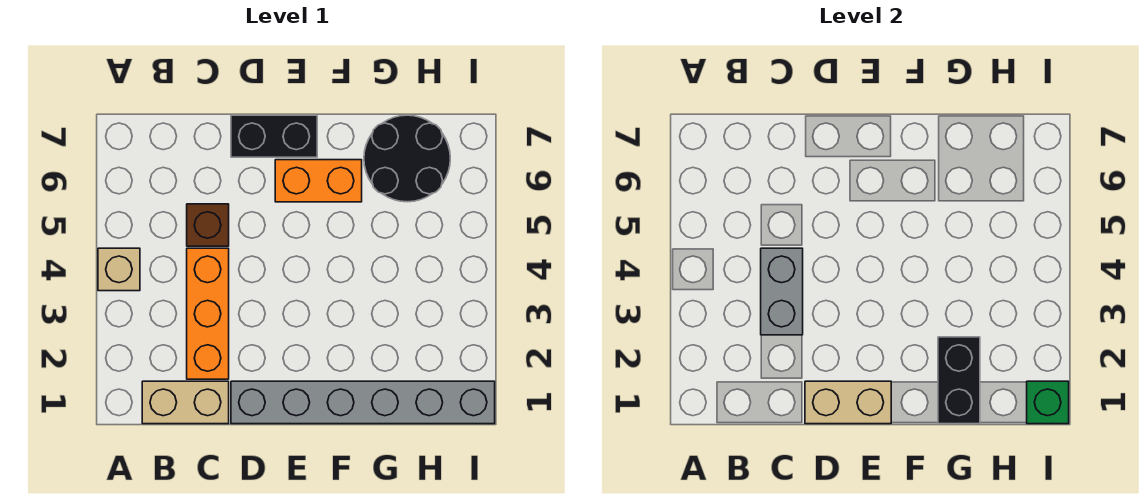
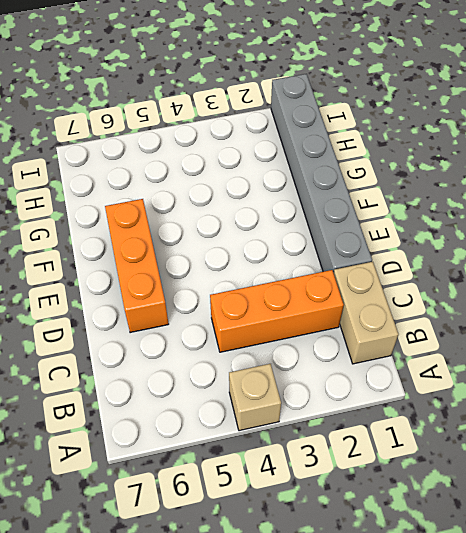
orange brick D6:F6 level 1 -> orange brick E6:F6 level 1
none -> brown brick C5 level 1
none -> black brick D7:E7 level 1
none -> black round brick G6:H7 level 1

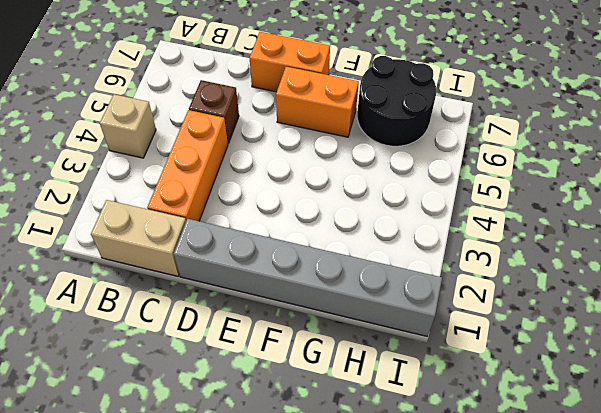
orange brick D7:E7 level 1 -> black brick D7:E7 level 1
none -> grey brick C3:C4 level 2
none -> tan brick D1:E1 level 2
none -> black brick G1:G2 level 2

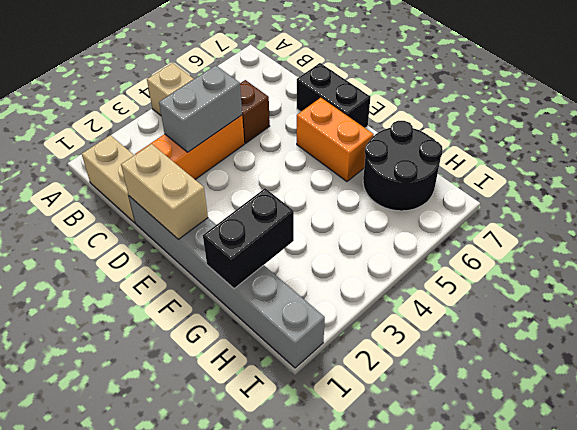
none -> green brick I1 level 2

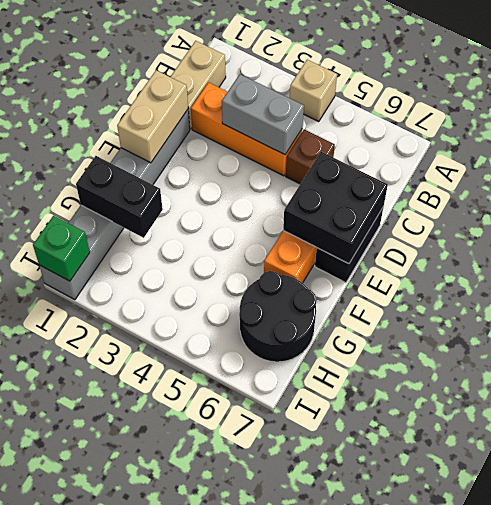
black brick D6:E7 level 2 -> none

